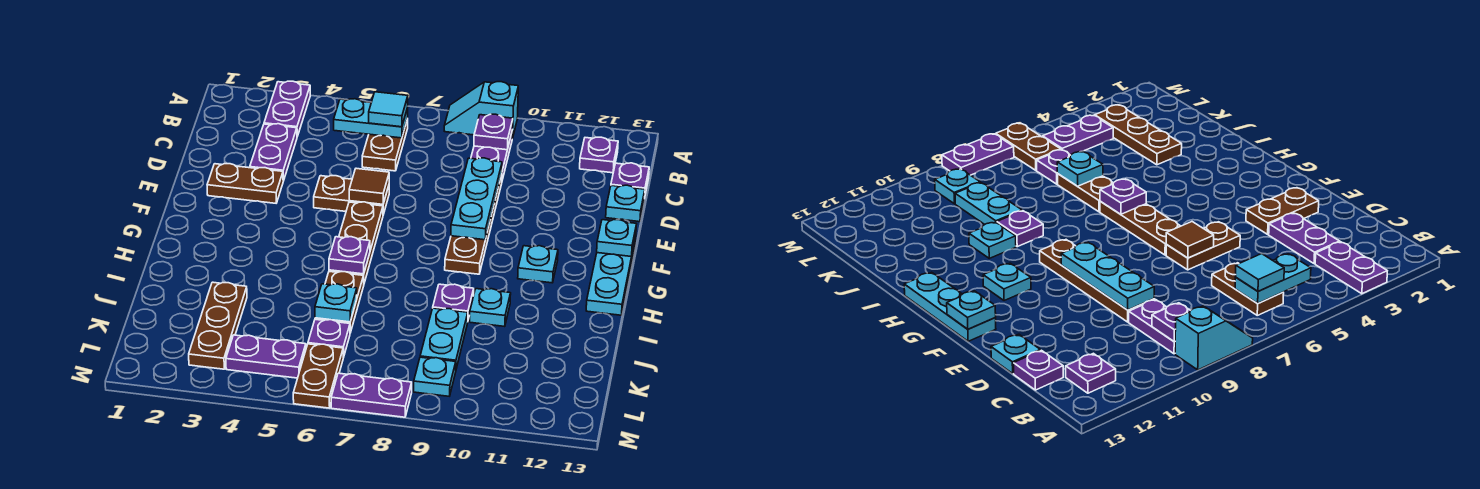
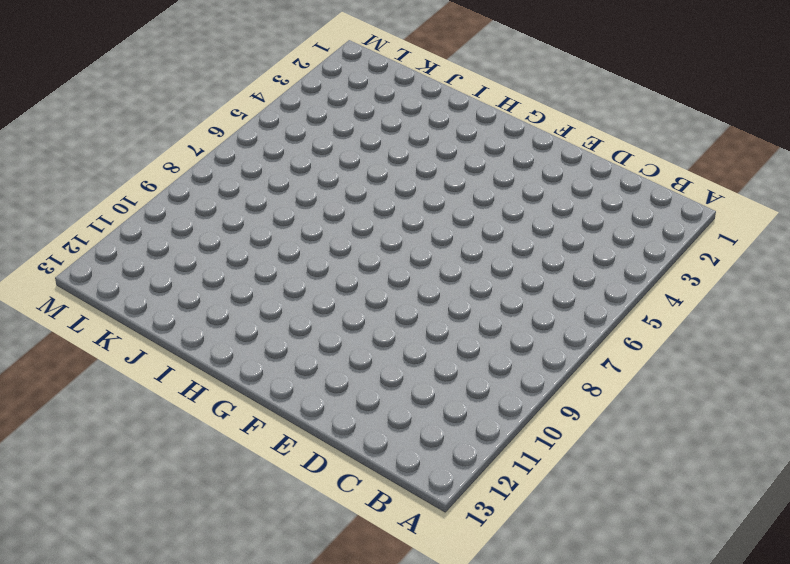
none -> purple plate A3:B3 level 1
none -> cyan slope A8:A9 level 1 top 9
none -> brown plate B6:C6 level 1
none -> purple plate B9:C9 level 1

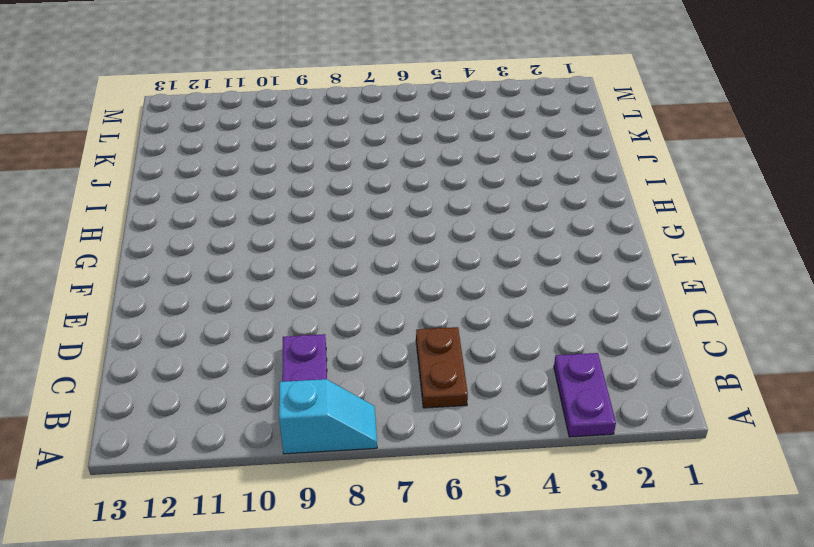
none -> purple plate B12 level 1
none -> purple plate C3:D3 level 1
none -> purple plate C13 level 1
none -> brown plate D9:G9 level 1

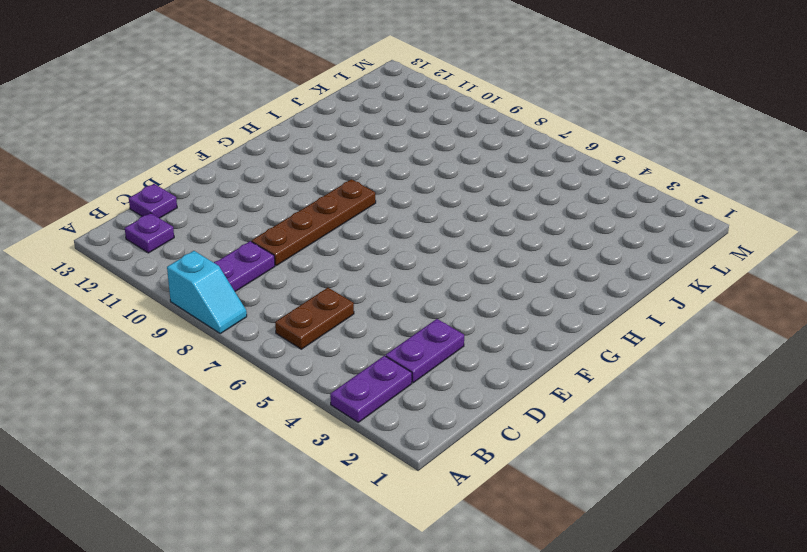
none -> cyan plate D13 level 1
none -> brown plate E2:E3 level 1
none -> brown plate E5:E6 level 1
none -> brown plate F6:H6 level 1

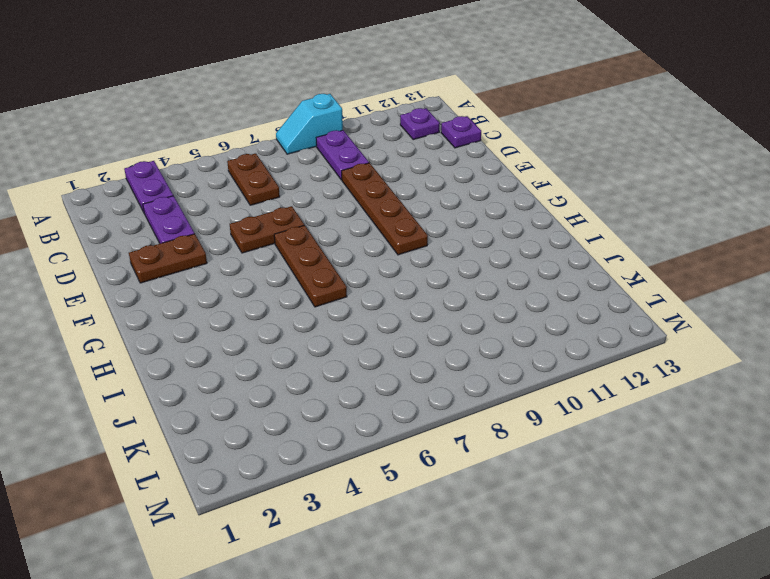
none -> cyan plate D13 level 1
none -> cyan plate F13:H13 level 1
none -> cyan plate G11 level 1
none -> brown plate I6:J6 level 1

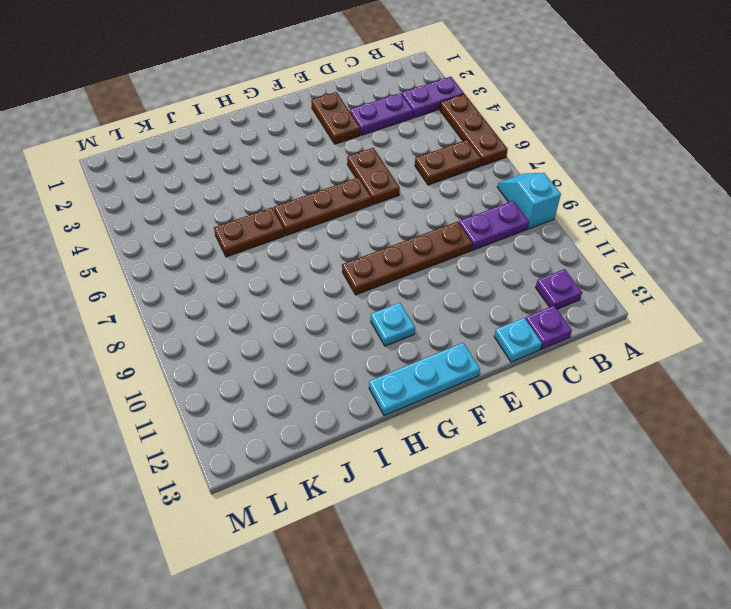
brown plate A4:A6 level 1 -> brown plate J3:L3 level 1
none -> purple plate I9 level 1
none -> cyan plate I10 level 1
none -> cyan plate J9:K9 level 1
none -> purple plate K6 level 1

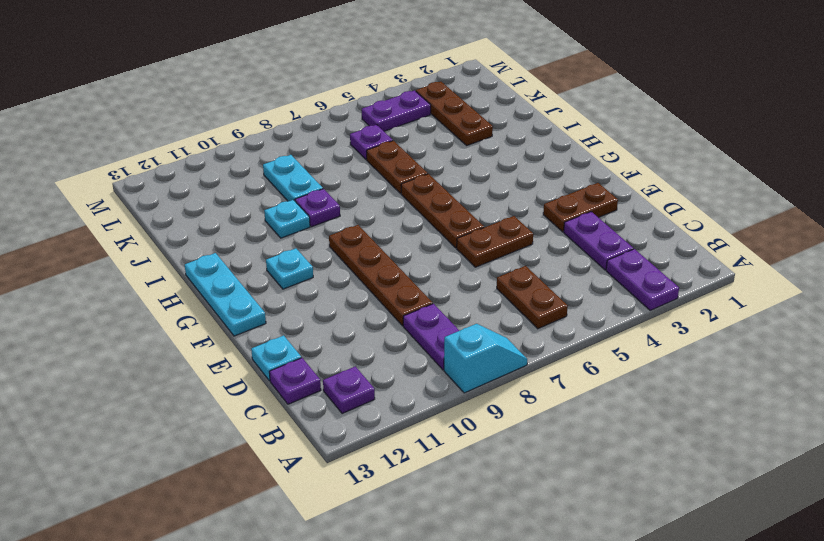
none -> brown plate L6:M6 level 1
none -> cyan plate L9 level 1
none -> purple plate M7:M8 level 1
none -> cyan plate B5:B6 level 2

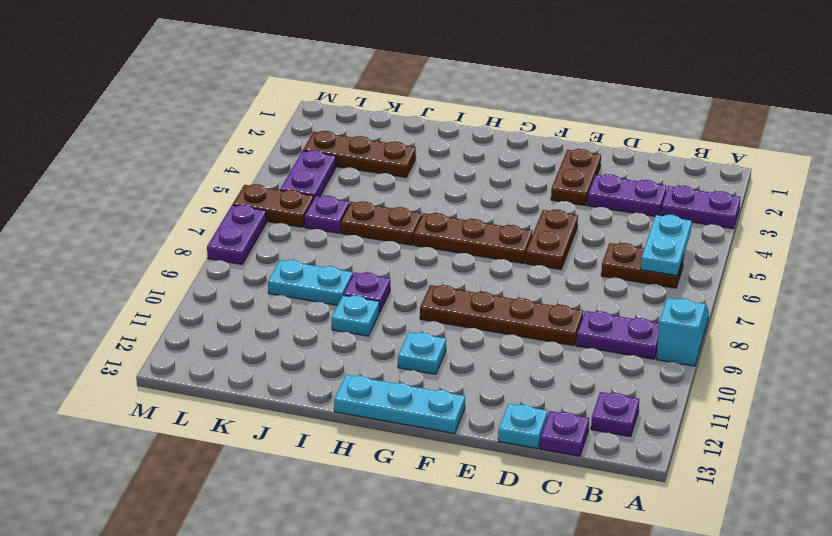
none -> cyan plate L9 level 1
none -> purple plate B9 level 2
none -> cyan plate D9:F9 level 2
none -> brown tile E6 level 2

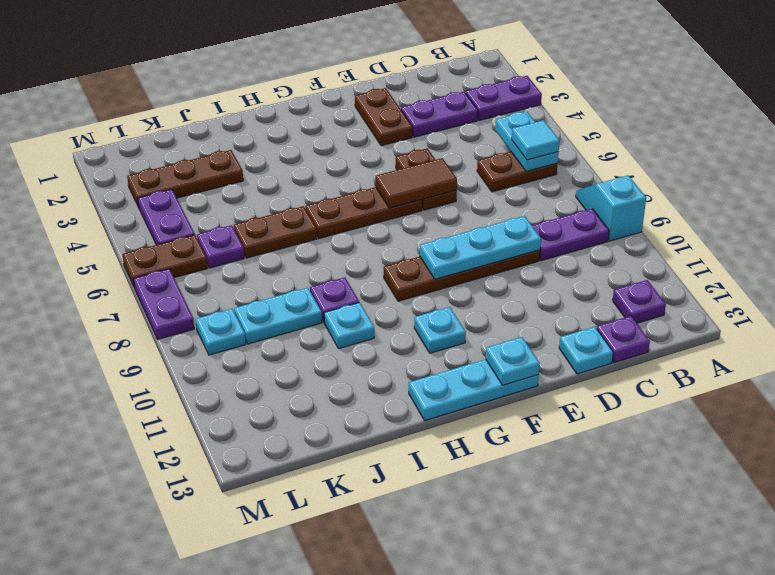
brown tile E6:F6 level 2 -> brown tile E6 level 2
none -> purple plate B9 level 2
none -> purple plate H6 level 2
none -> cyan plate J6 level 2

